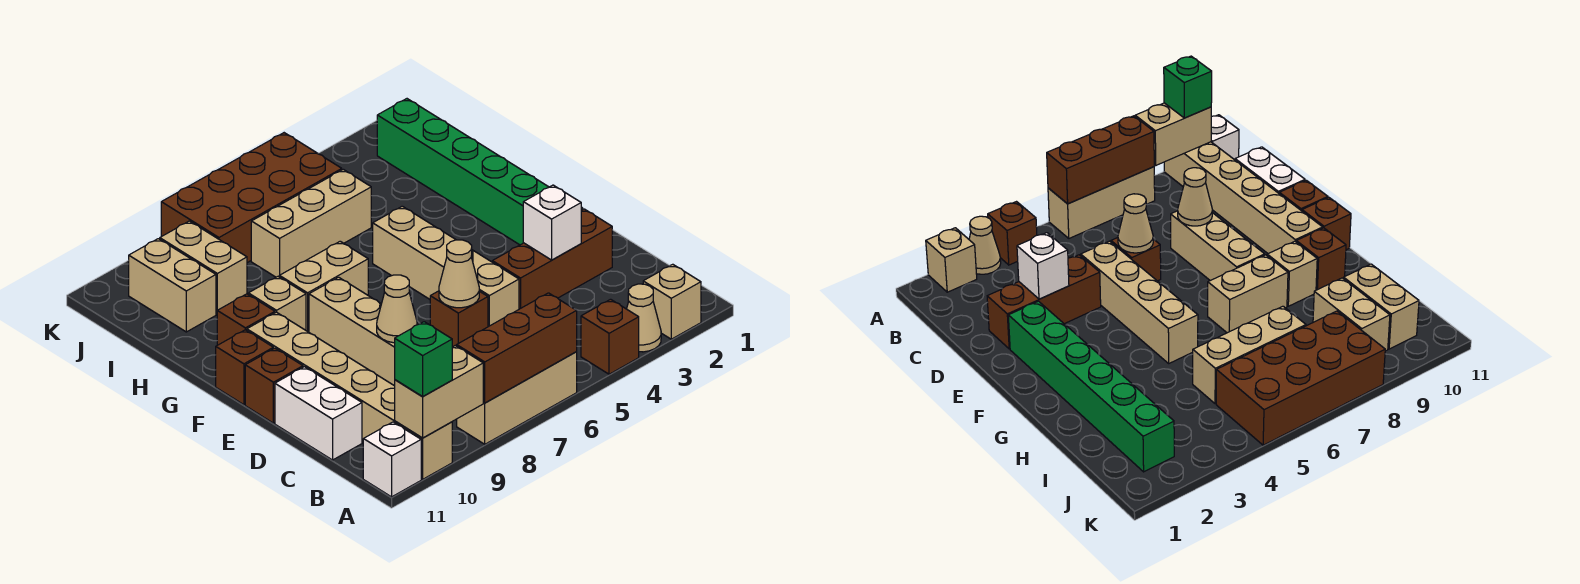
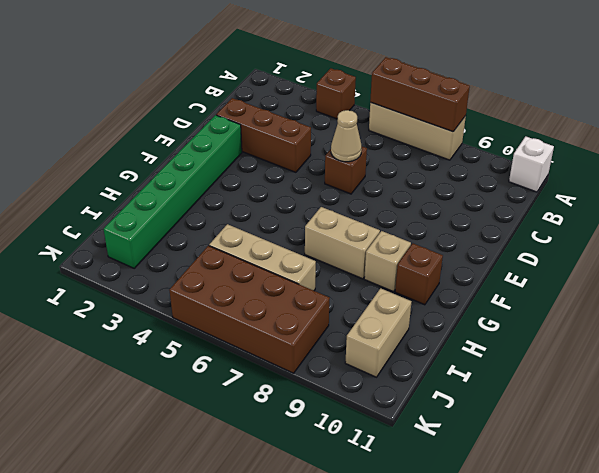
none -> tan brick A2 level 1
none -> tan cone A3 level 1
none -> tan brick A10:F10 level 1

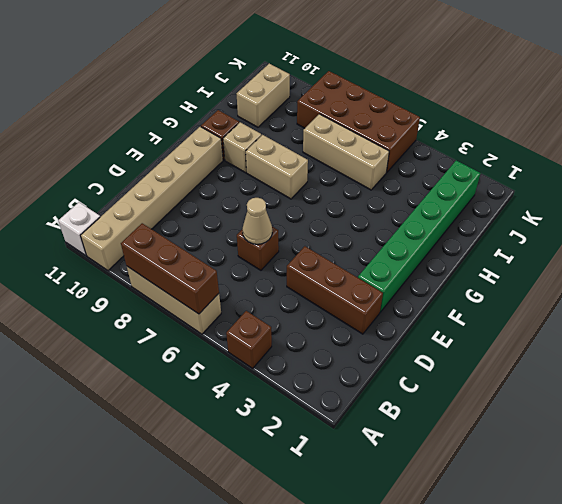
none -> tan brick A2 level 1
none -> tan cone A3 level 1
none -> white brick C11:D11 level 1

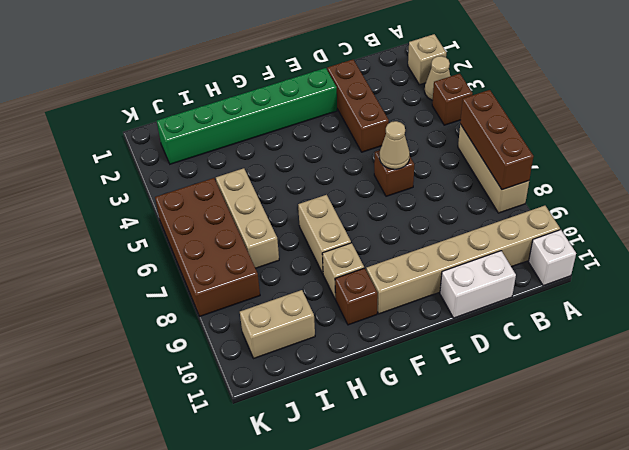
none -> tan brick D5:G5 level 1
none -> tan brick D8:F8 level 1
none -> brown brick E11 level 1

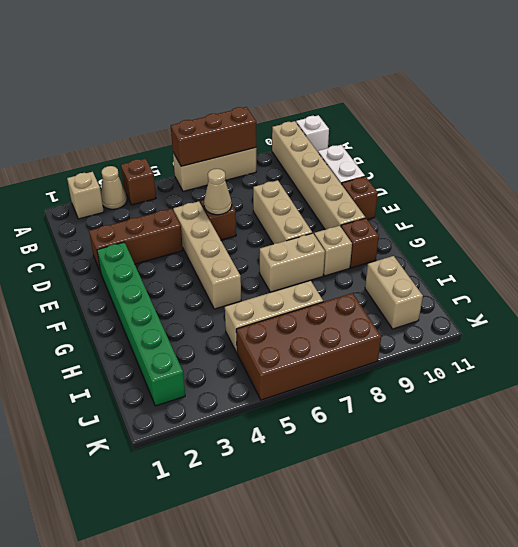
none -> brown brick F11 level 1
none -> tan brick I9:J9 level 1
none -> tan brick A9:A10 level 2

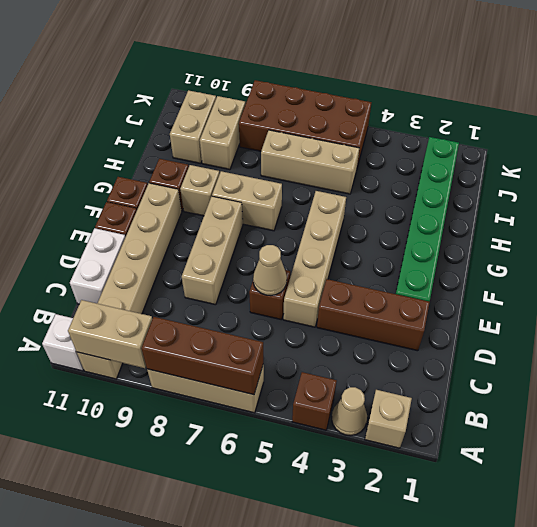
none -> white brick D3 level 2
none -> tan cone D8 level 2
none -> green brick A10 level 3

